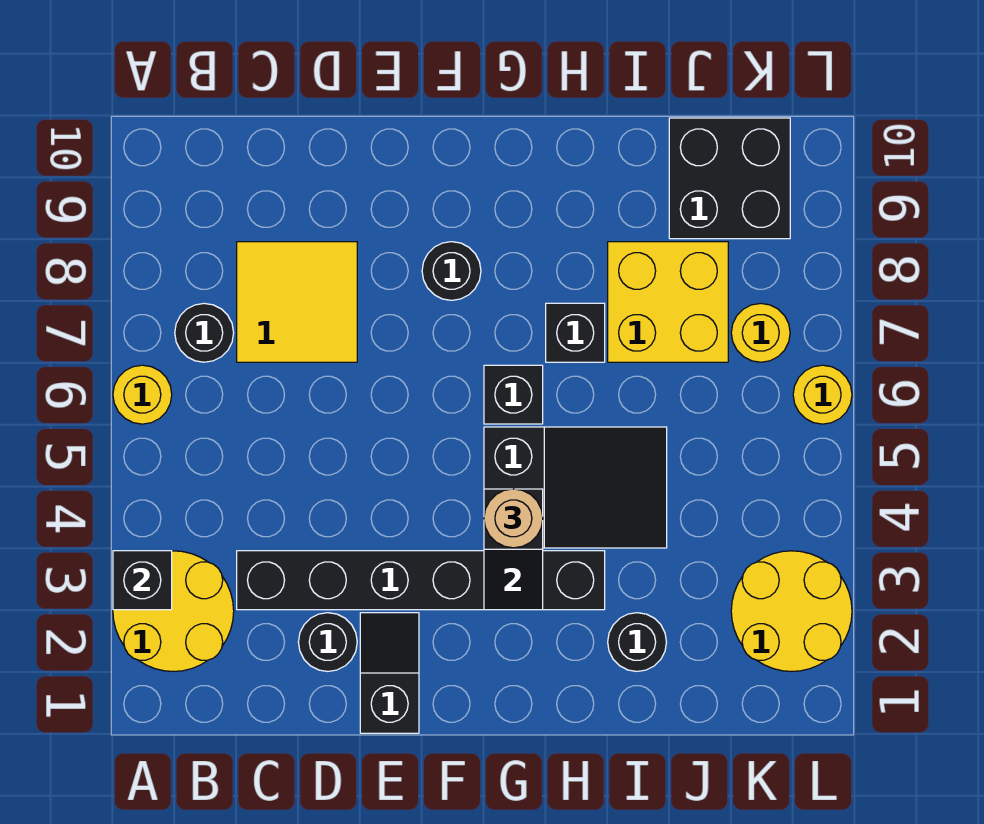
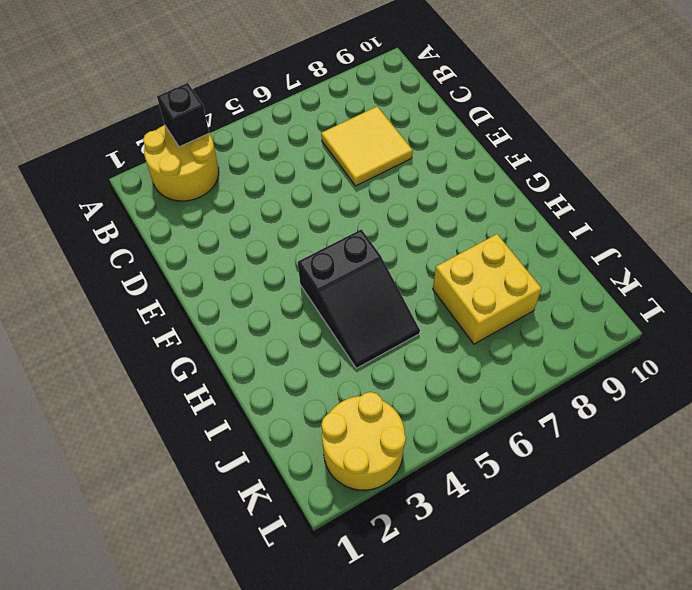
none -> yellow round brick A6 level 1
none -> black round brick B7 level 1
none -> black brick C3:H3 level 1

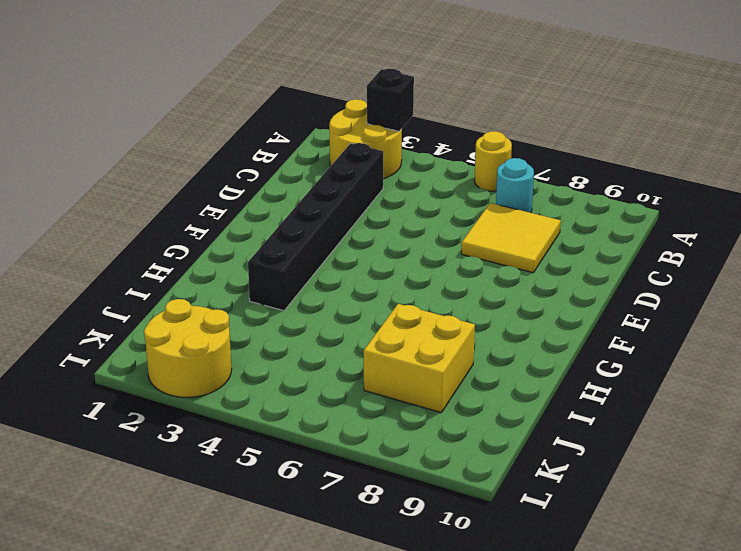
cyan round brick B7 level 1 -> black round brick B7 level 1
none -> black round brick D2 level 1
none -> black slope E1:E2 level 1 top 1
none -> black round brick F8 level 1

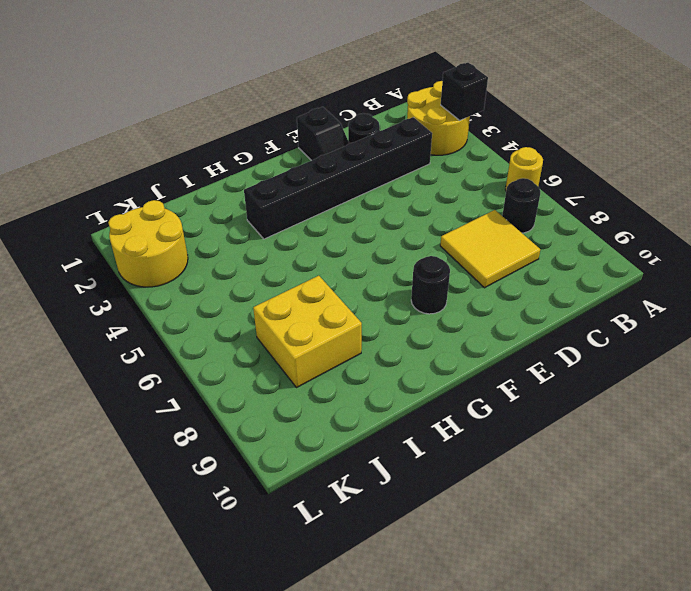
none -> black slope G4:I5 level 1 top G
none -> black brick G6 level 1
none -> black brick H7 level 1

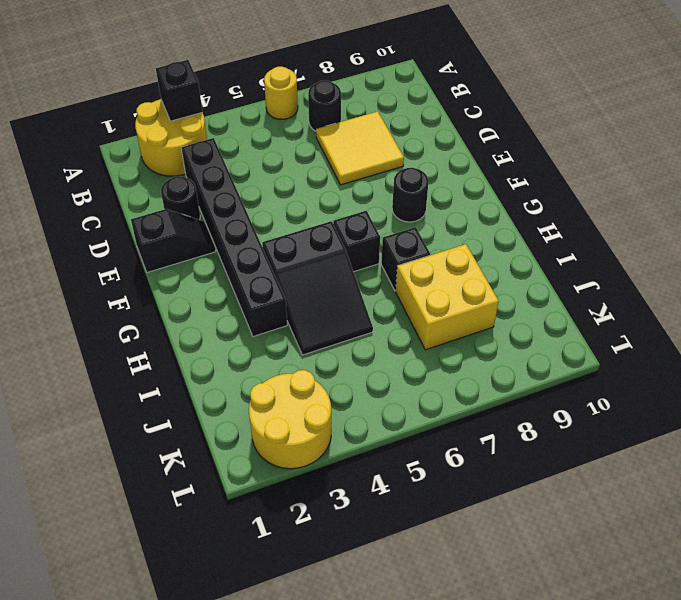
none -> black round brick I2 level 1
none -> black brick J9:K10 level 1
none -> yellow round brick K7 level 1

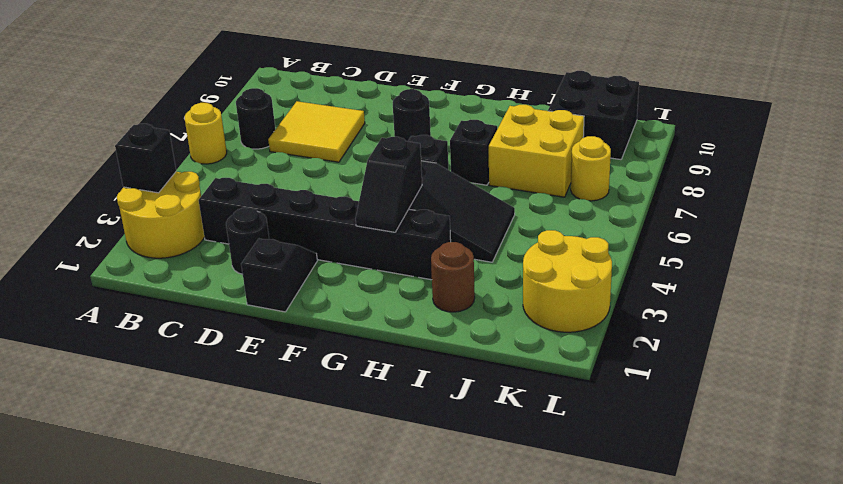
brown round brick I2 level 1 -> black round brick I2 level 1
none -> yellow round brick L6 level 1
none -> tan round brick G4 level 3

